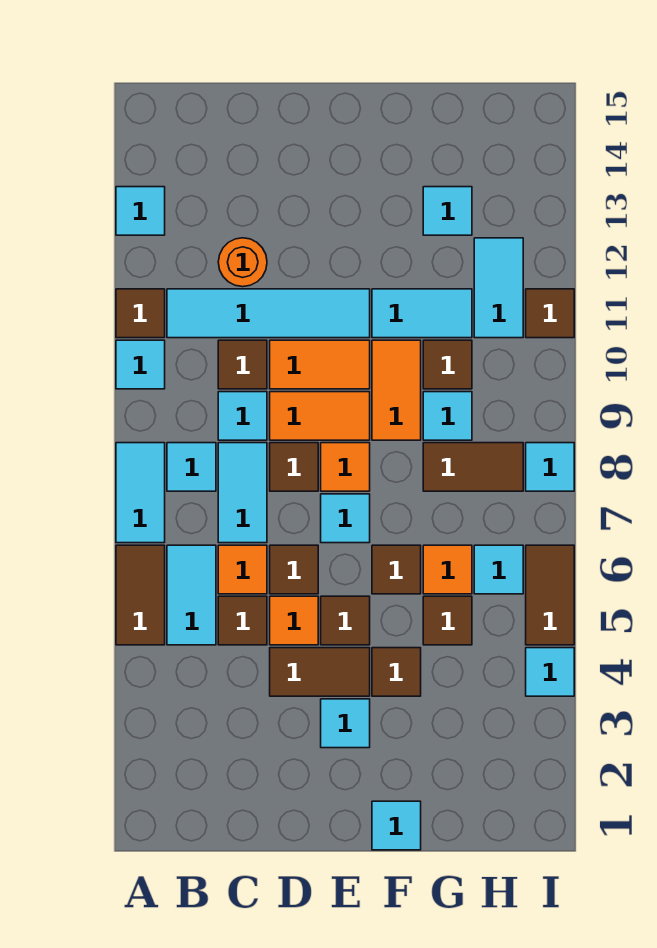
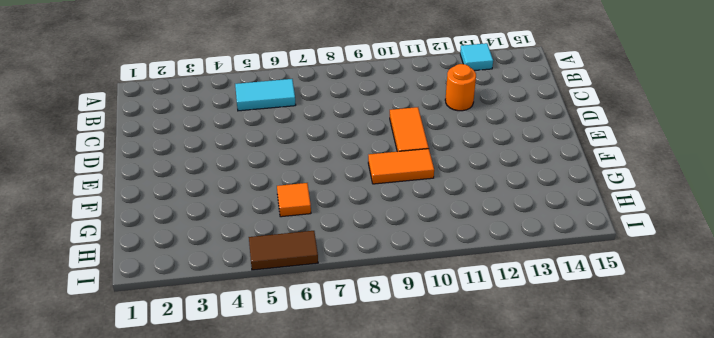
none -> brown tile A5:A6 level 1
none -> cyan tile A7:A8 level 1
none -> cyan tile A10 level 1
none -> brown tile A11 level 1

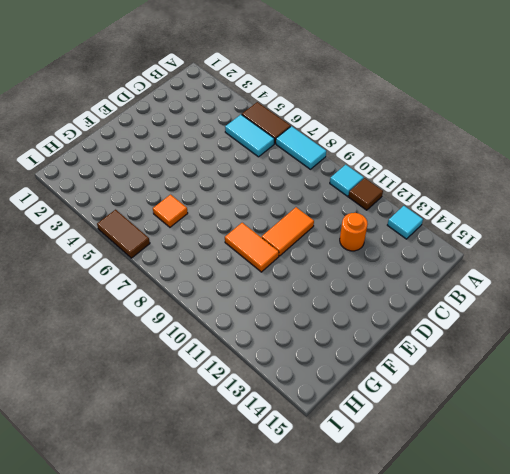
none -> cyan tile B8 level 1
none -> cyan tile B11:E11 level 1
none -> brown tile C5 level 1
none -> orange tile C6 level 1

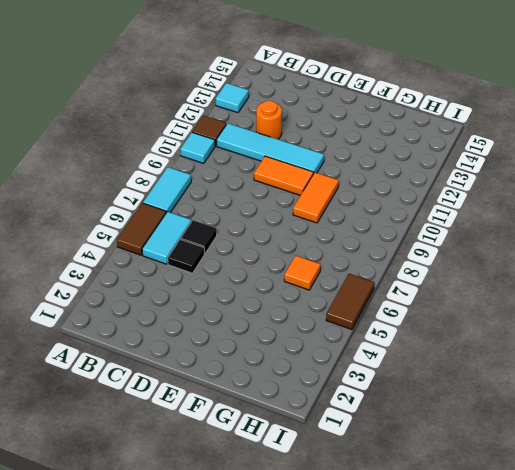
black tile C5 level 1 -> brown tile C5 level 1
black tile C6 level 1 -> orange tile C6 level 1
none -> cyan tile B8 level 1
none -> cyan tile C7:C8 level 1
none -> cyan tile C9 level 1
none -> brown tile C10 level 1

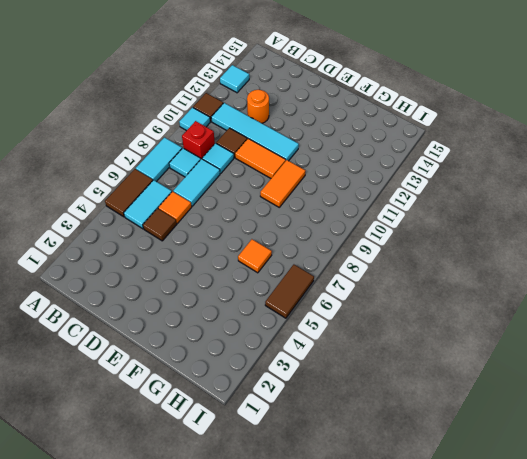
red brick B9 level 1 -> none
none -> brown tile D4:E4 level 1
none -> orange tile D5 level 1
none -> brown tile D6 level 1
none -> brown tile D8 level 1

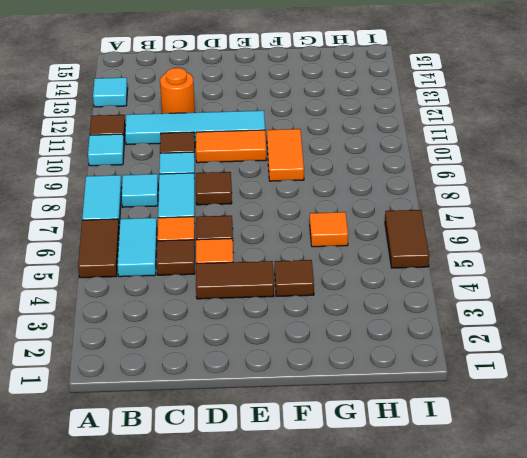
none -> orange tile D9:E9 level 1
none -> cyan tile E3 level 1
none -> brown tile E5 level 1
none -> cyan tile E7 level 1

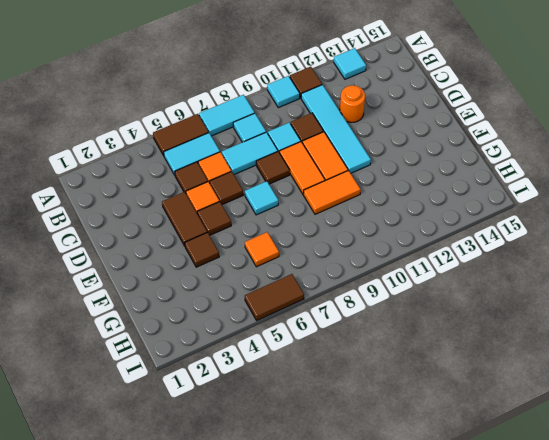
none -> cyan tile E3 level 1
none -> orange tile E8 level 1
none -> cyan tile F1 level 1
none -> brown tile F6 level 1

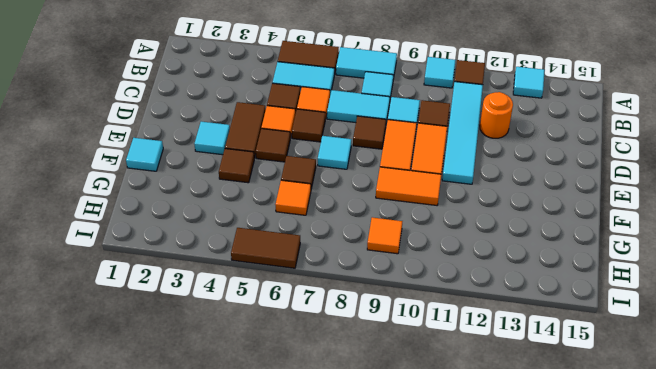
orange tile H9 level 1 -> orange tile E8 level 1
none -> cyan tile F11:G11 level 1
none -> brown tile G5 level 1
none -> brown tile G8:H8 level 1
none -> cyan tile G9 level 1

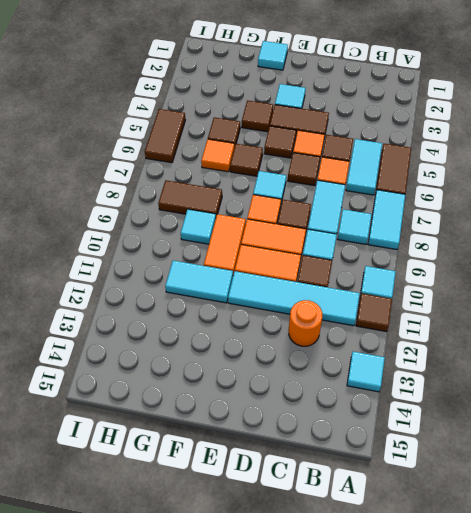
none -> brown tile G10 level 1
none -> cyan tile G13 level 1
none -> cyan tile H6 level 1
none -> cyan tile H11:H12 level 1

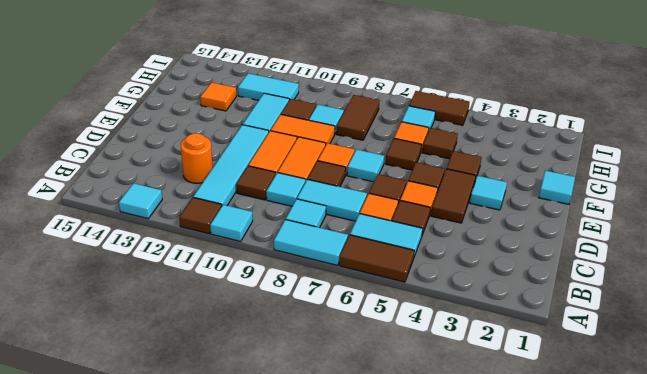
orange tile G13 level 1 -> cyan tile G13 level 1
none -> cyan tile I4 level 1
none -> cyan tile I8 level 1
none -> brown tile I11 level 1

